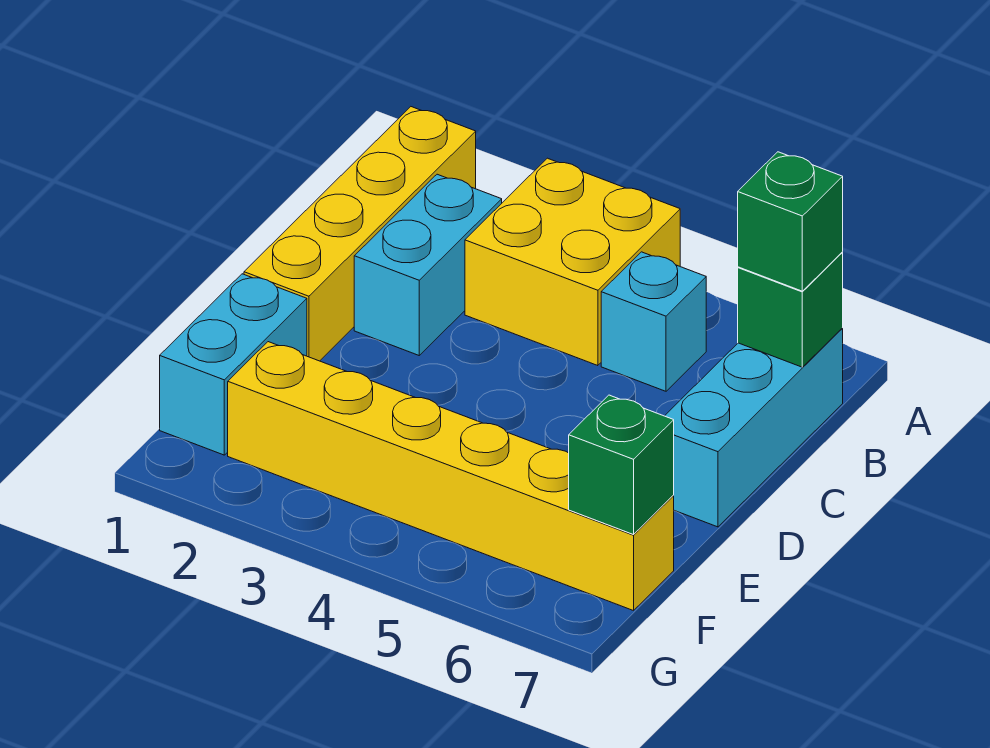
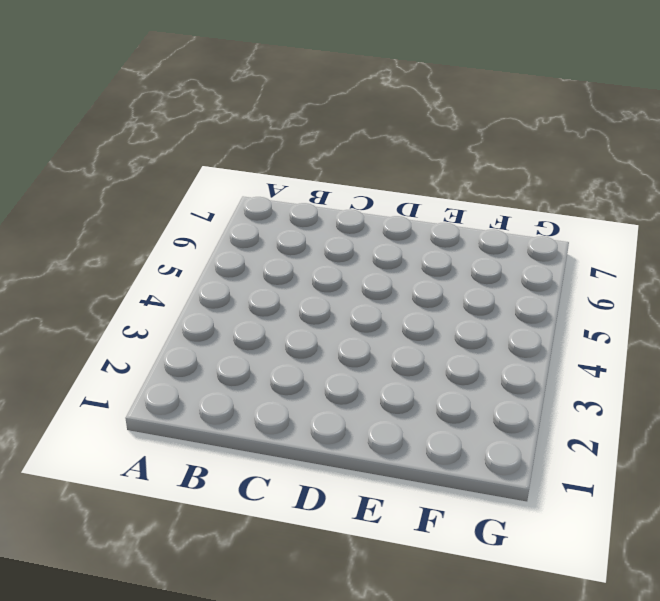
none -> yellow brick A1:D1 level 1
none -> yellow brick A3:B4 level 1

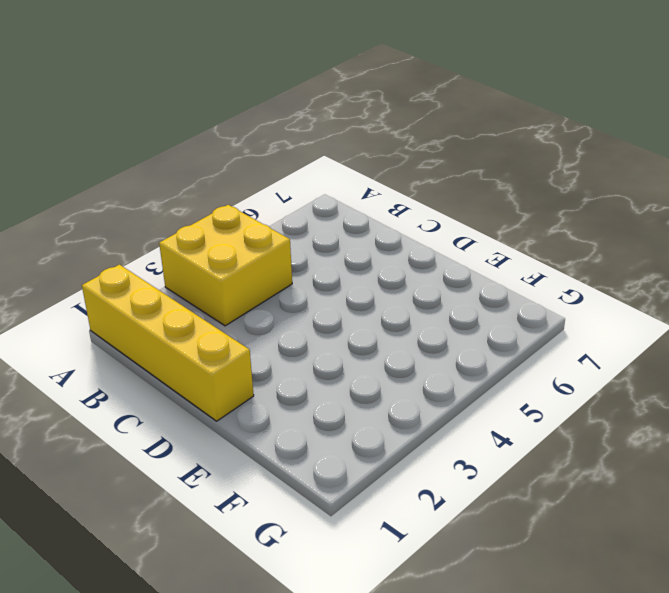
none -> cyan brick B2:C2 level 1
none -> cyan brick B5 level 1

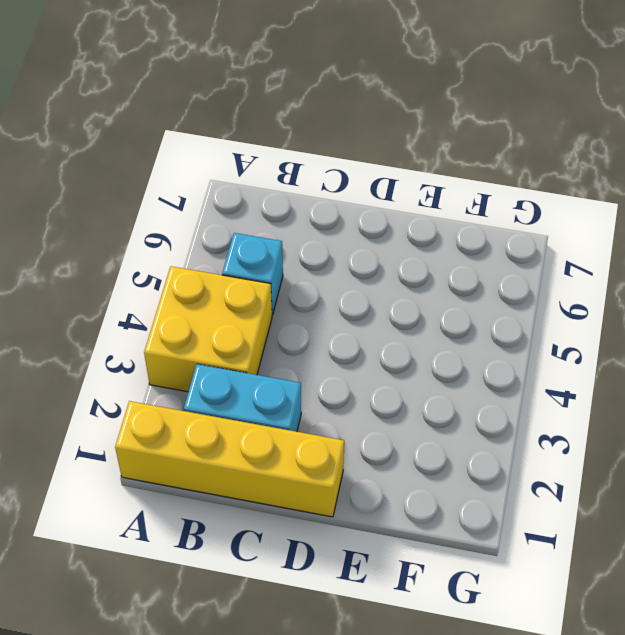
none -> cyan brick B7:D7 level 1
none -> cyan brick E1:F1 level 1

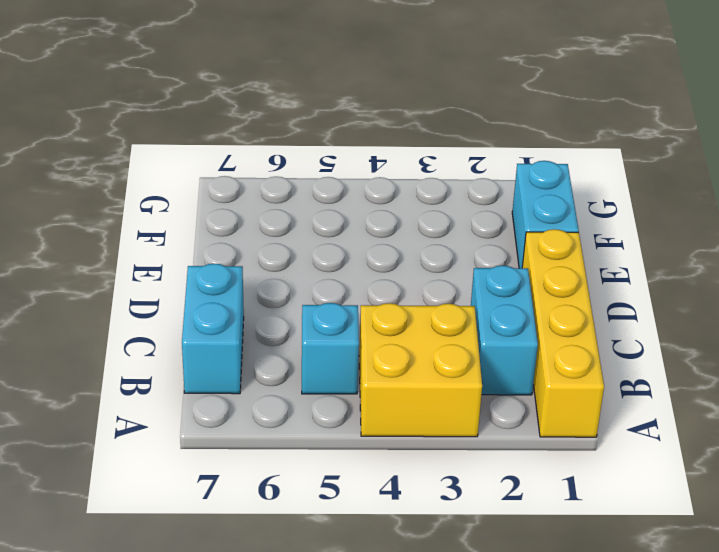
cyan brick B7:C7 level 1 -> cyan brick B7:D7 level 1
none -> yellow brick F2:F7 level 1
none -> green brick B7 level 2

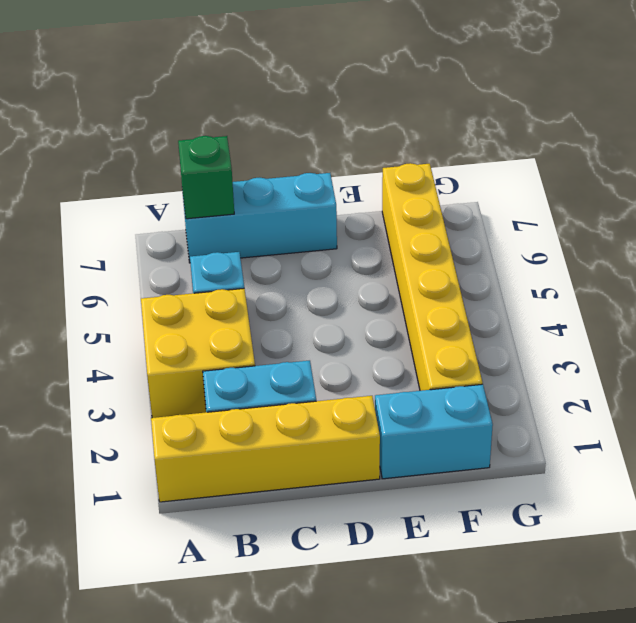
none -> green brick F7 level 2
none -> green brick B7 level 3

